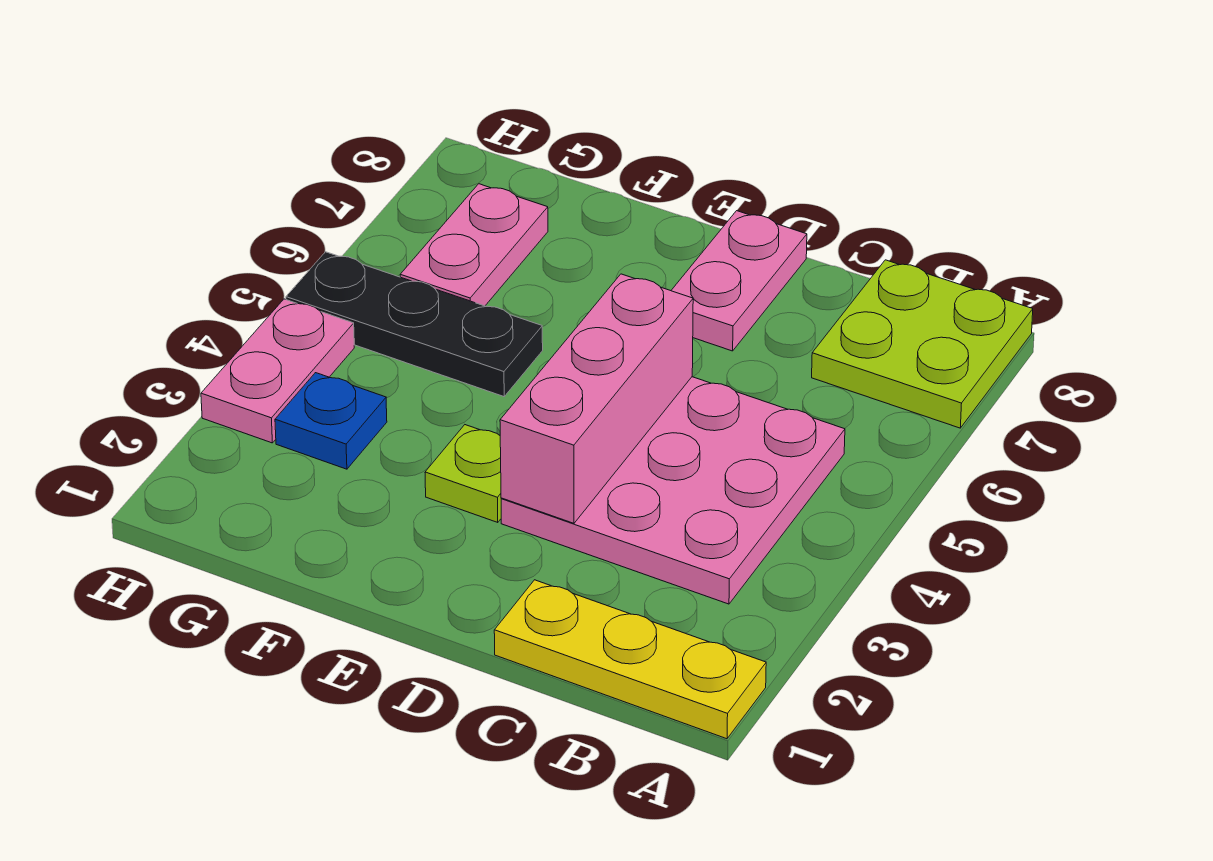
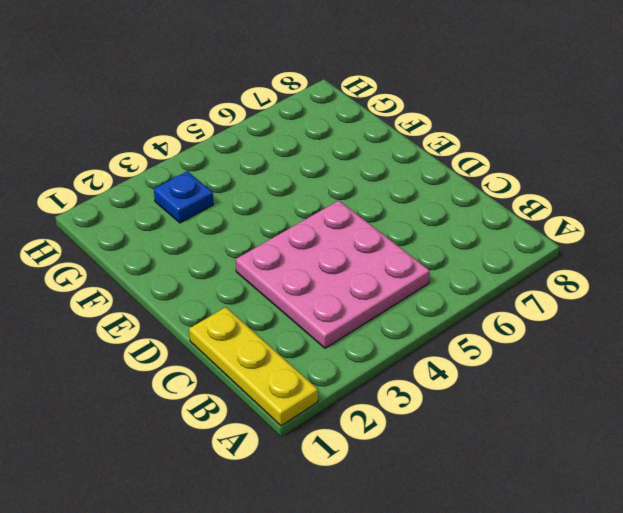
none -> lime plate A7:B8 level 1
none -> pink plate D7:D8 level 1

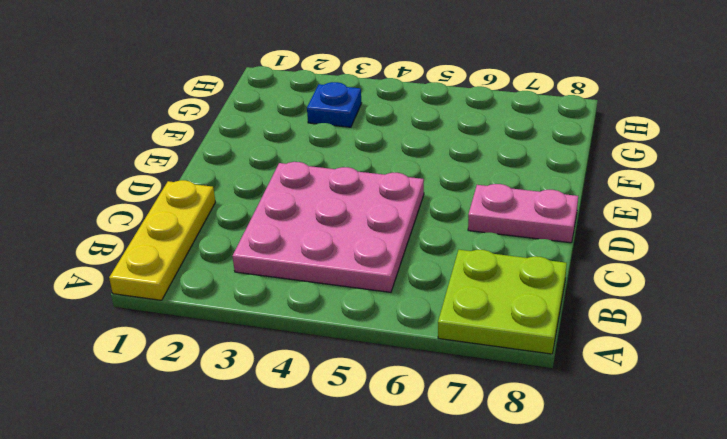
none -> lime plate E3 level 1
none -> black plate F5:H5 level 1

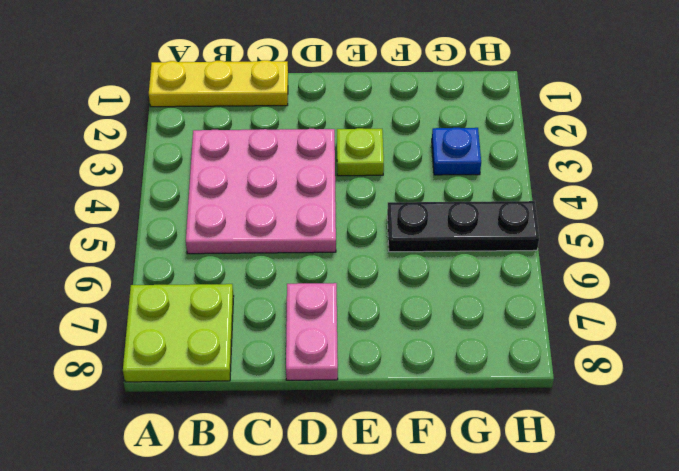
none -> pink plate G6:G7 level 1
none -> pink plate H3:H4 level 1

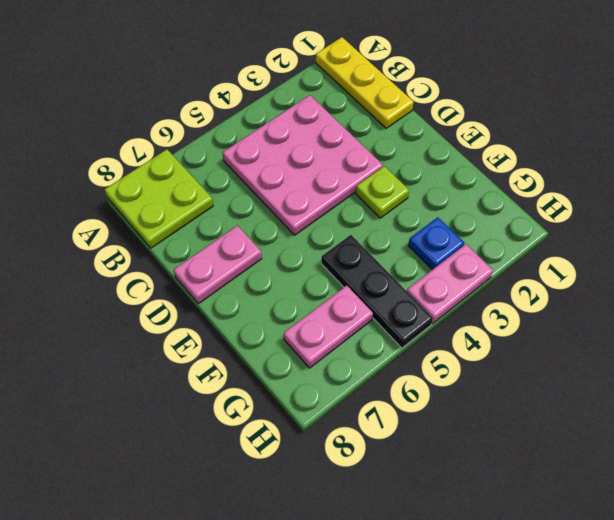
none -> pink brick D3:D5 level 2

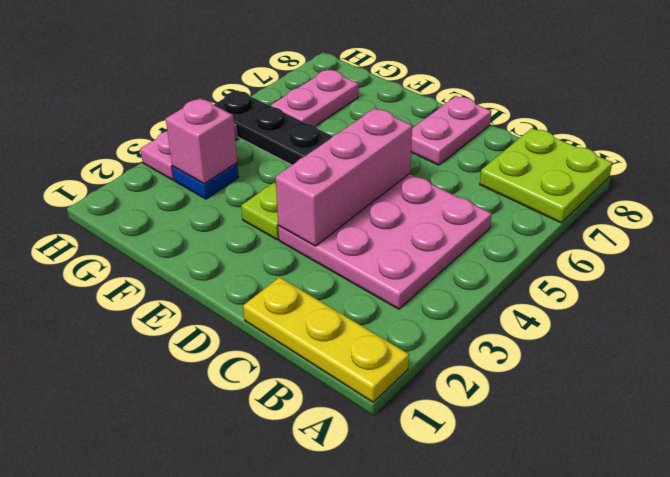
pink brick G3 level 2 -> none

